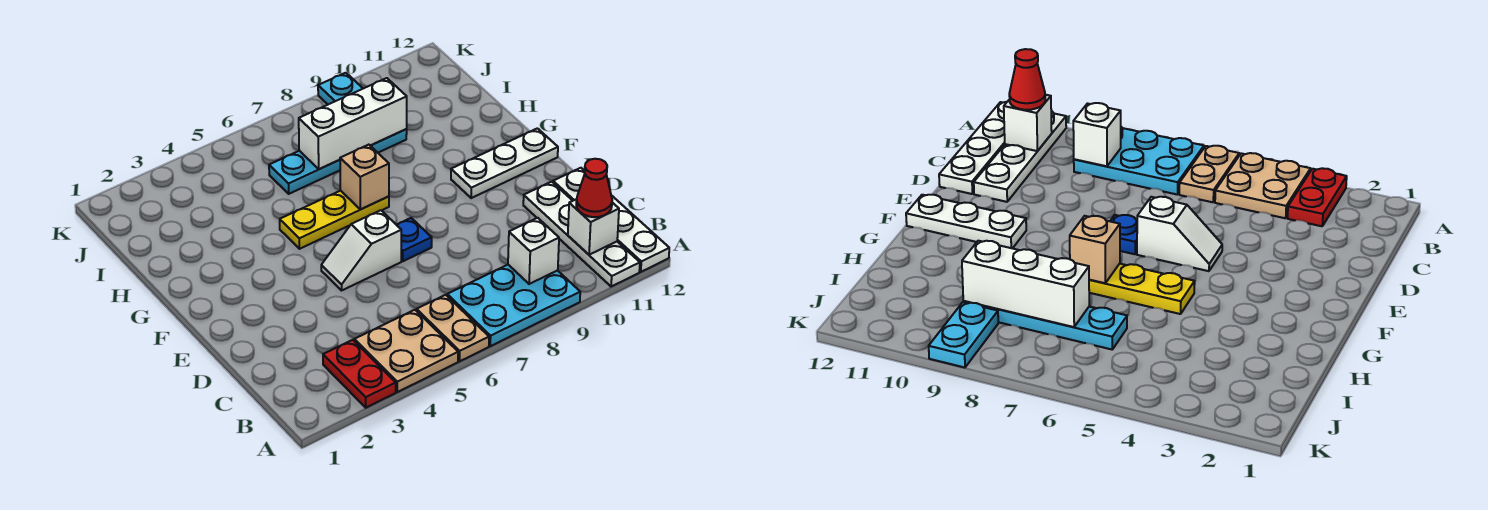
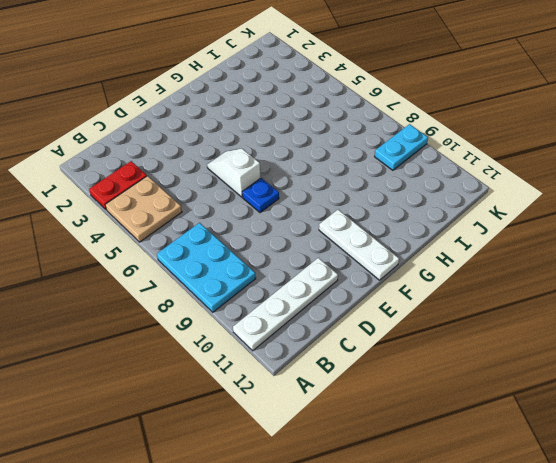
none -> tan plate A6:B6 level 1
none -> white plate A12:D12 level 1
none -> yellow plate G5:G7 level 1

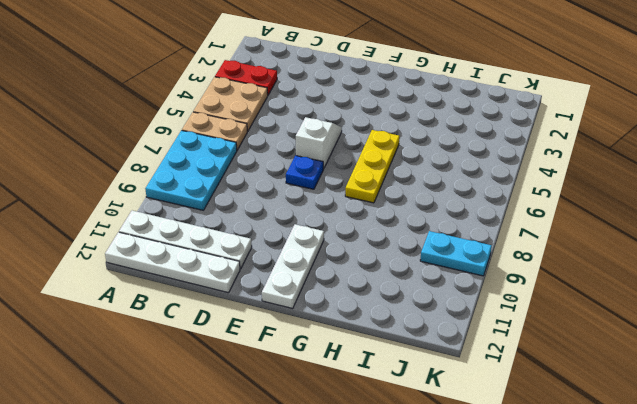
none -> cyan plate I6:I9 level 1
none -> white brick B9 level 2
none -> white brick B11 level 2

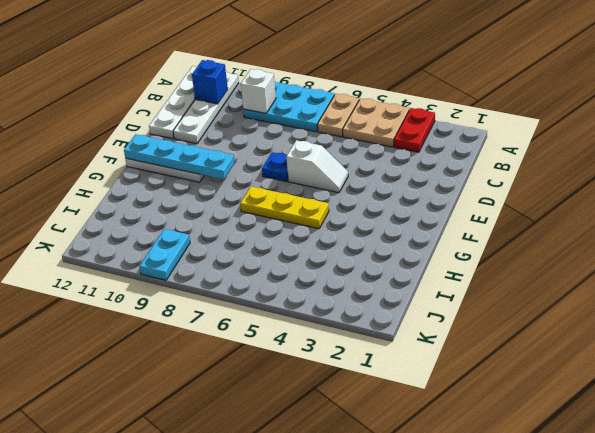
blue brick B11 level 2 -> white brick B11 level 2
cyan plate F9:F12 level 2 -> cyan plate I6:I9 level 1
none -> tan brick G7 level 2
none -> white brick I7:I9 level 2
none -> red cone B11 level 3

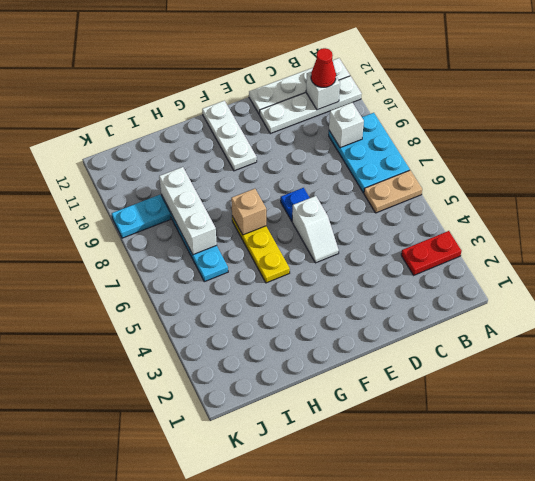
none -> tan plate A4:B5 level 1

